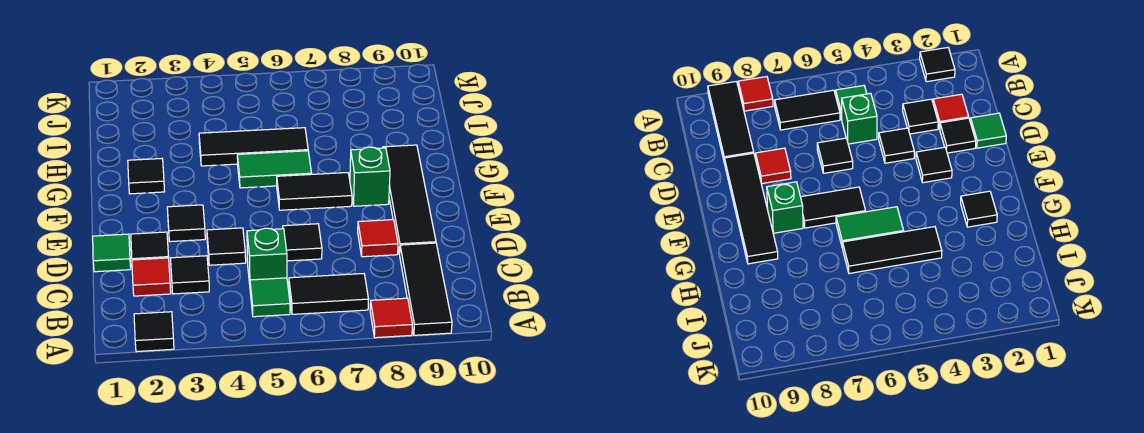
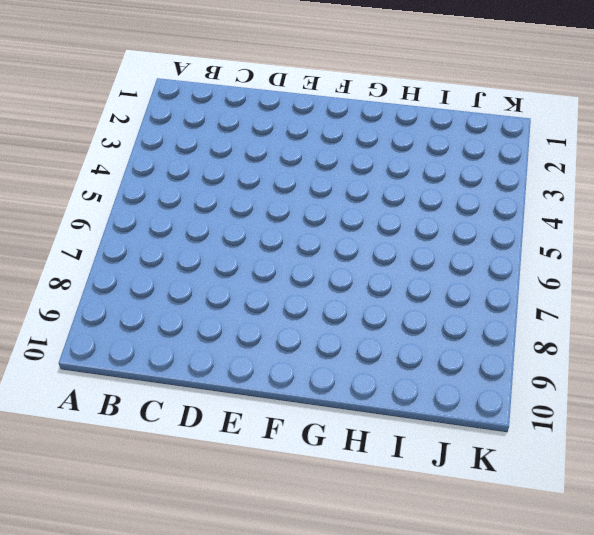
none -> black tile A2 level 1
none -> red tile A8 level 1
none -> black tile A9:C9 level 1

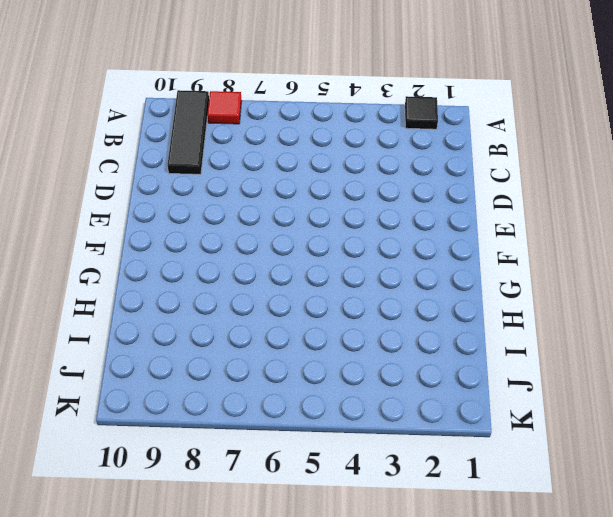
none -> green tile B5 level 1
none -> black tile B6:B7 level 1
none -> red tile C2 level 1

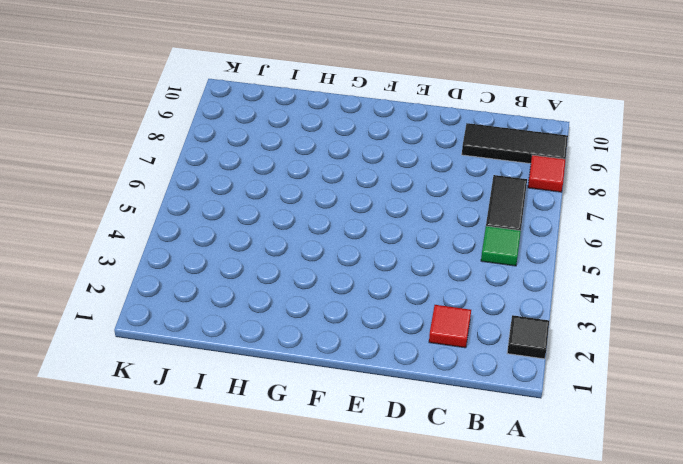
none -> black tile C3 level 1
none -> green brick C5 level 1
none -> green tile D1 level 1

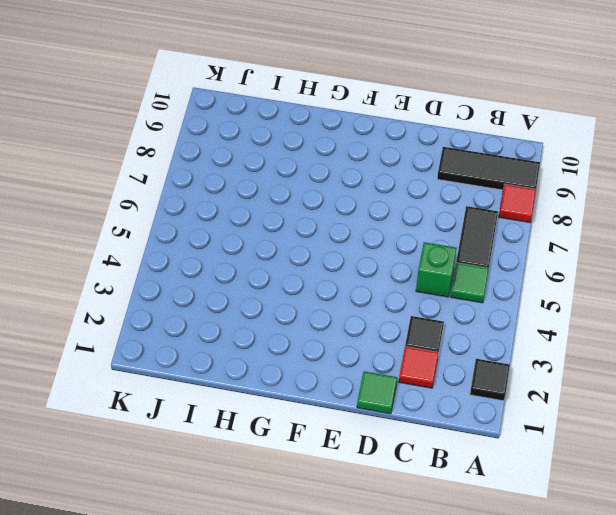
none -> black tile D2 level 1
none -> black tile D4 level 1
none -> black tile D6 level 1

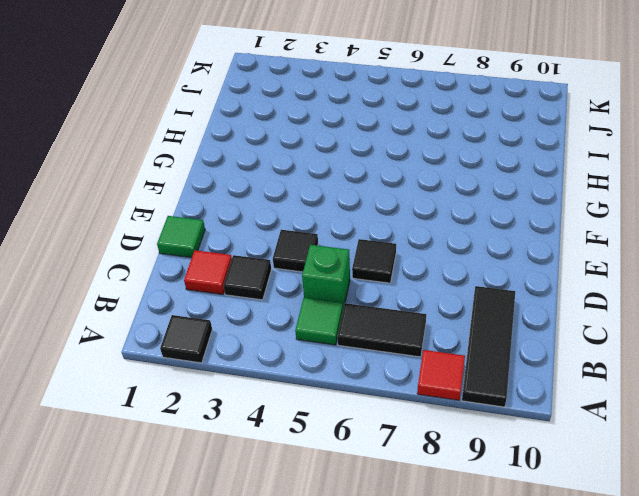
none -> black tile D2 level 1
none -> red tile D8 level 1
none -> black tile D9:G9 level 1

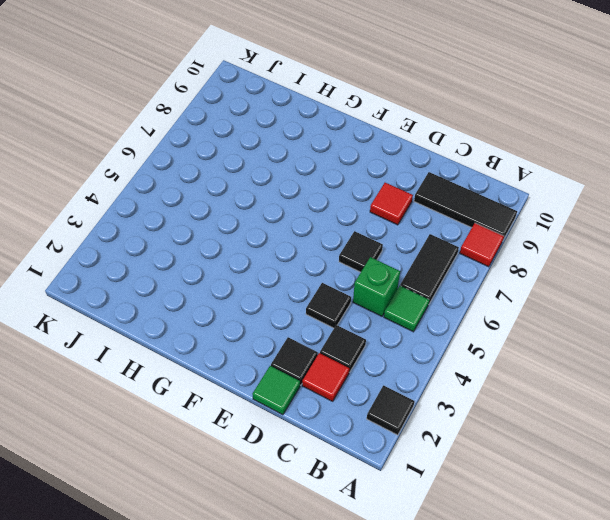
none -> black tile D9:G9 level 1
none -> black tile E3 level 1
none -> black tile F6:F7 level 1

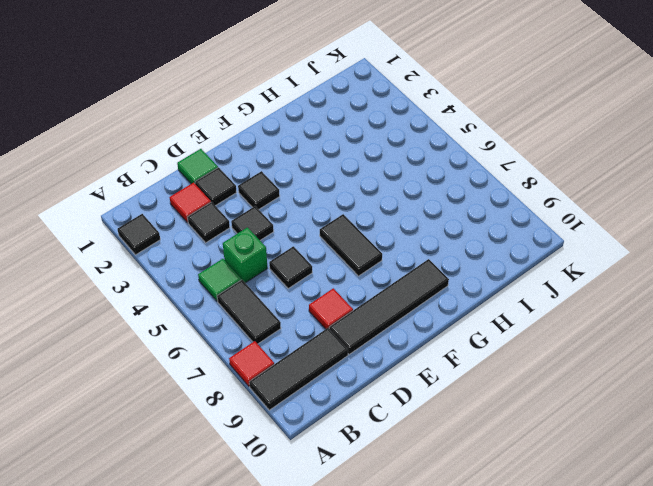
none -> green brick F8 level 1
none -> black tile G2 level 1
none -> green tile G5:G6 level 1

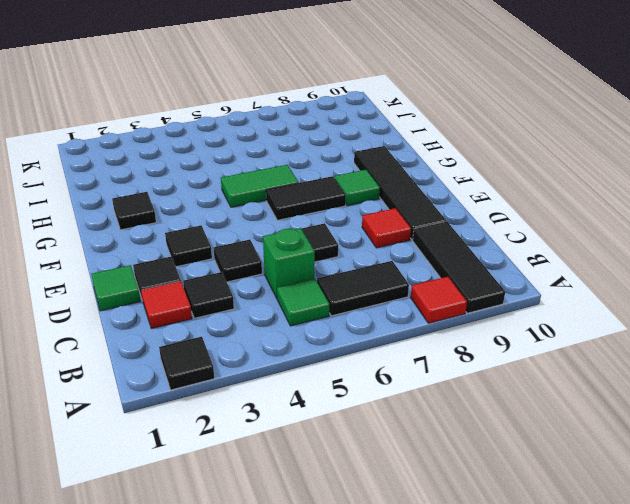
green tile F8 level 1 -> green brick F8 level 1
none -> black tile H4:H6 level 1

